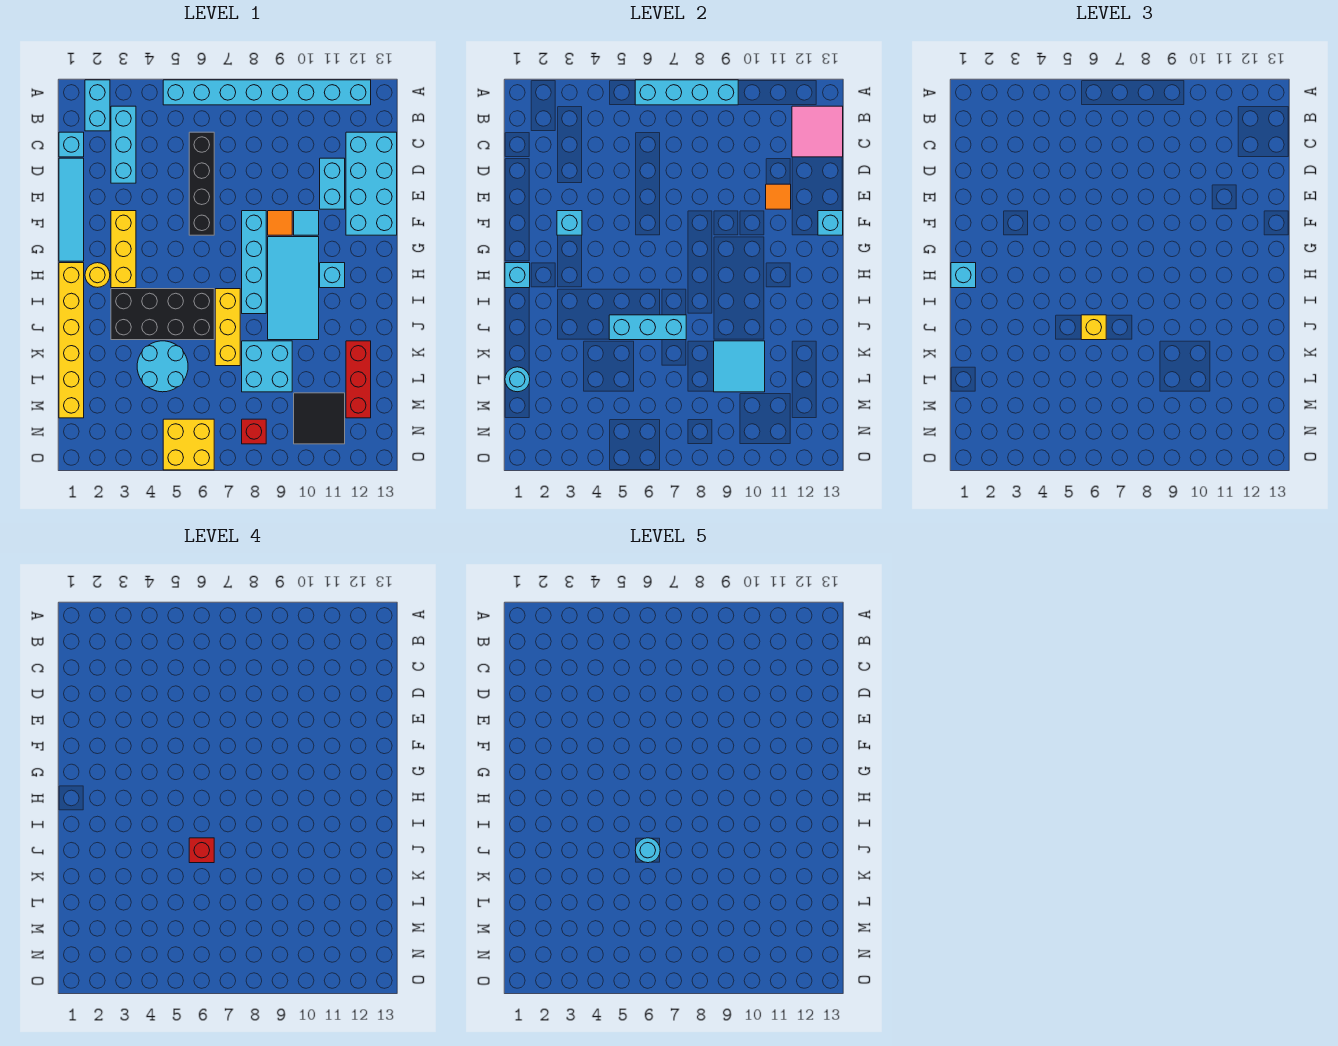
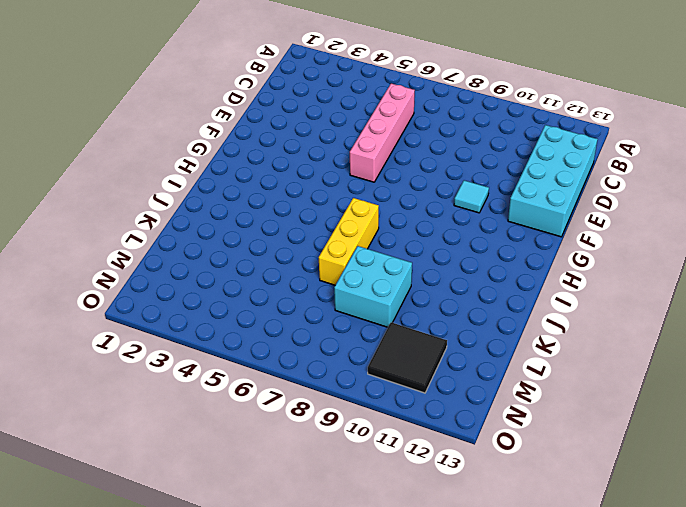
pink brick C6:F6 level 1 -> black brick C6:F6 level 1
none -> cyan brick A2:B2 level 1
none -> cyan brick A5:A12 level 1
none -> cyan brick B3:D3 level 1
none -> cyan brick C1 level 1

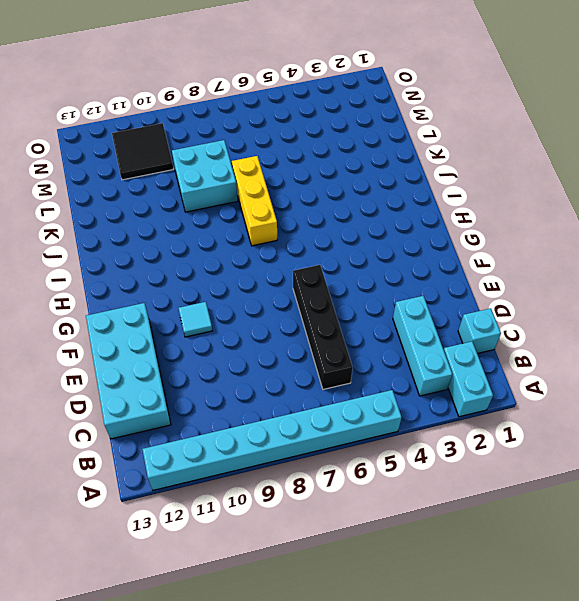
none -> cyan tile D1:G1 level 1
none -> cyan brick D11:E11 level 1
none -> yellow brick F3:H3 level 1
none -> cyan brick F8:I8 level 1

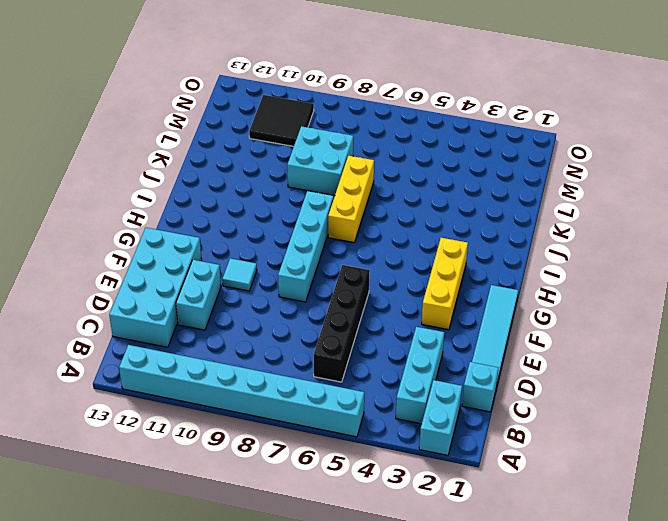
none -> orange tile F9 level 1
none -> cyan tile G9:J10 level 1
none -> yellow brick H1:M1 level 1
none -> yellow round brick H2 level 1

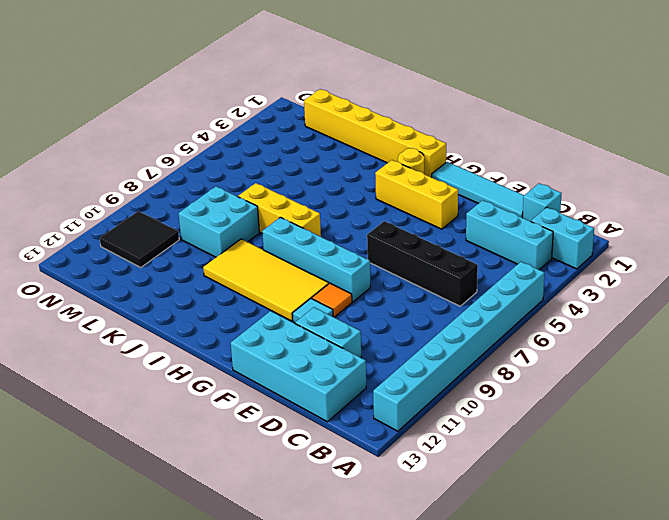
yellow tile G9:J10 level 1 -> cyan tile G9:J10 level 1
none -> cyan brick H11 level 1
none -> black brick I3:J6 level 1
none -> cyan round brick K4:L5 level 1
none -> red brick K12:M12 level 1

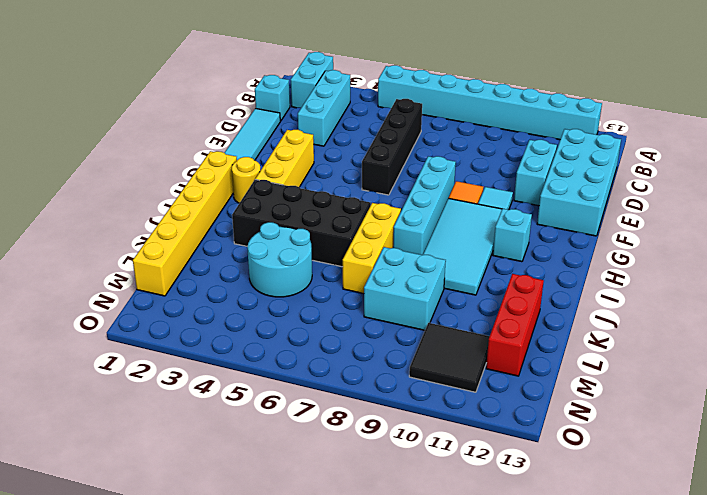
none -> yellow brick N5:O6 level 1
none -> red brick N8 level 1
none -> cyan brick A6:A9 level 2
none -> pink tile B12:C13 level 2

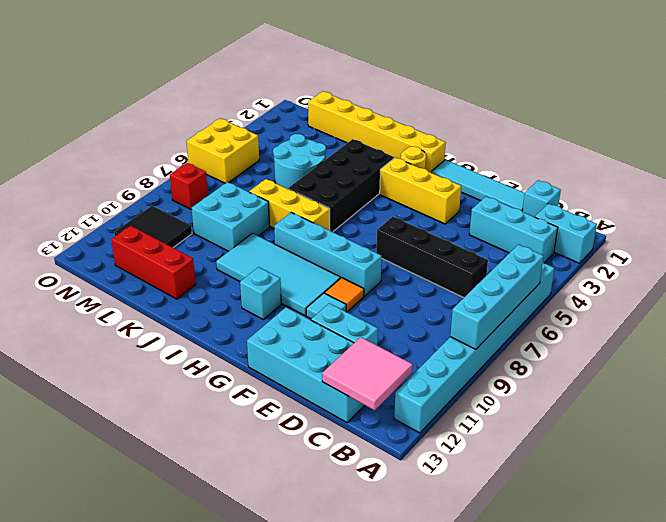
none -> orange tile E11 level 2
none -> cyan brick F3 level 2
none -> cyan brick F13 level 2
none -> cyan brick H1 level 2

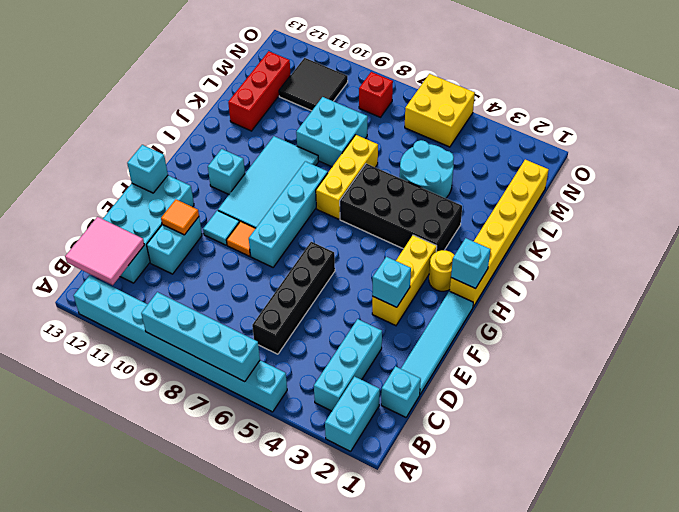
none -> cyan brick J5:J7 level 2
none -> cyan tile K9:L10 level 2
none -> cyan round brick L1 level 2
none -> cyan brick H1 level 3

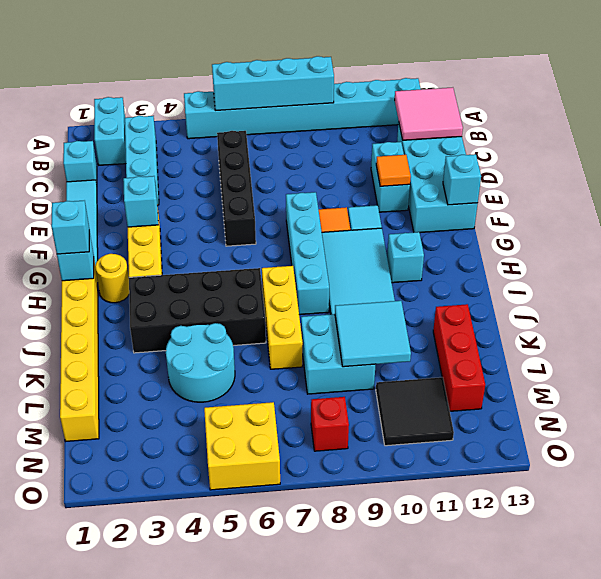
none -> cyan brick J5:J7 level 2
none -> cyan round brick L1 level 2
none -> yellow brick J6 level 3
none -> red brick J6 level 4

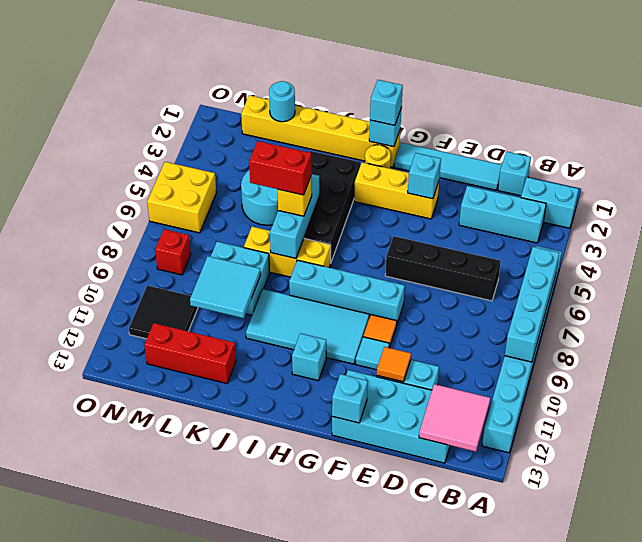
red brick J6:K6 level 4 -> red brick J6 level 4
none -> cyan round brick J6 level 5

